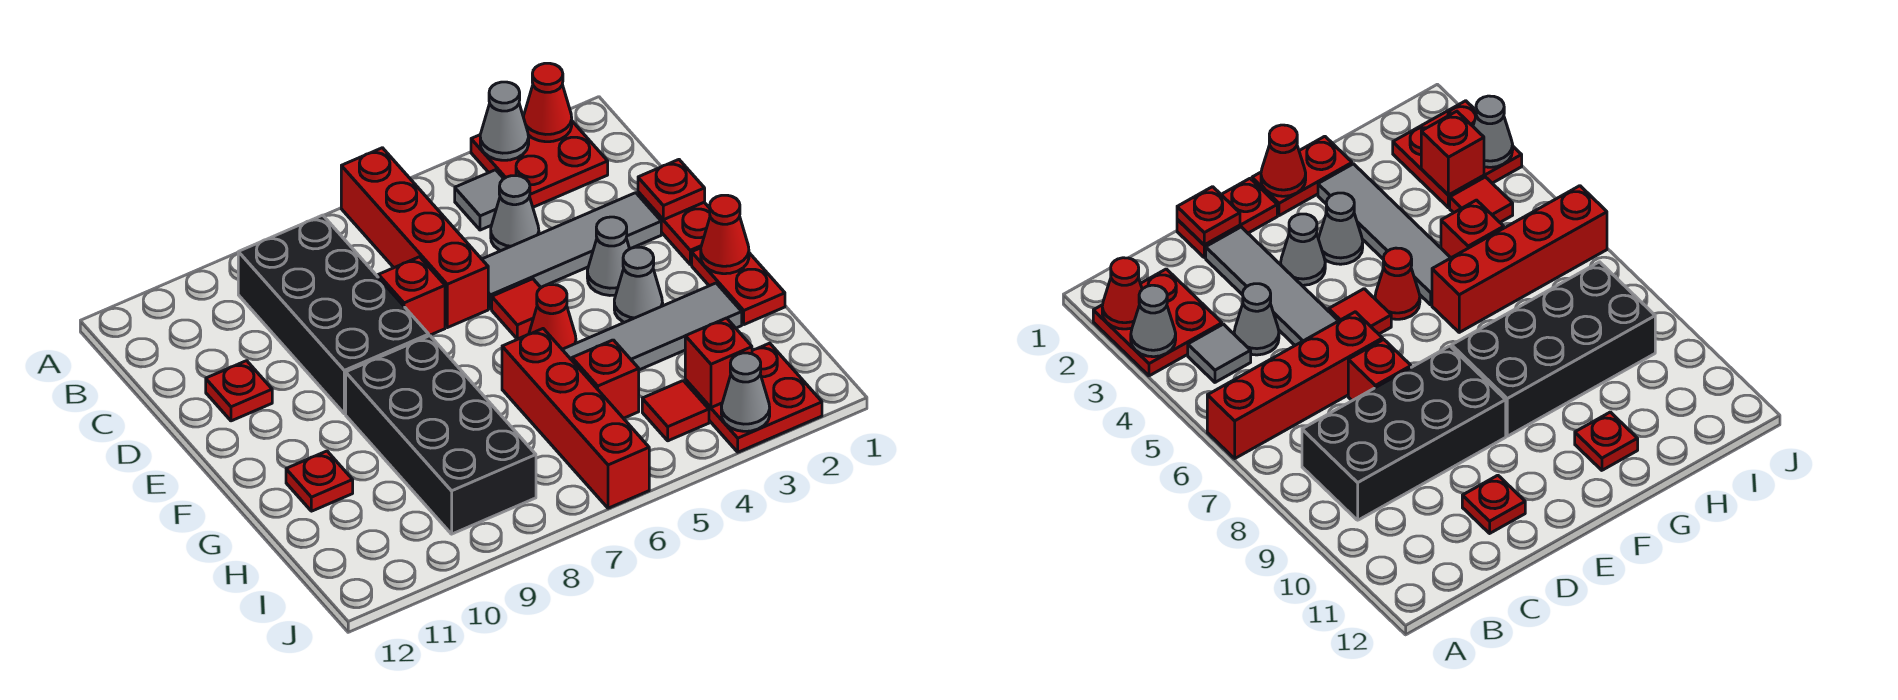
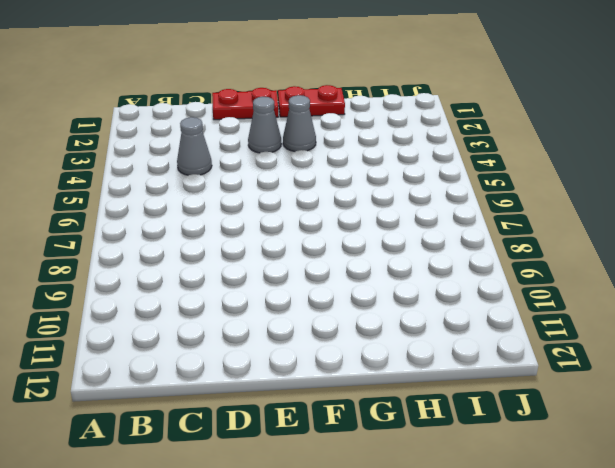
none -> red plate A2:B3 level 1
none -> red brick A6:D6 level 1
none -> grey tile B4 level 1

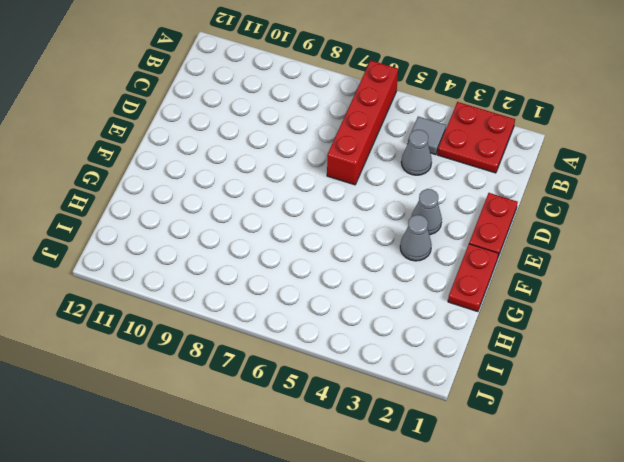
none -> black brick B8:E9 level 1
none -> grey tile D2:D5 level 1
none -> red brick D7 level 1

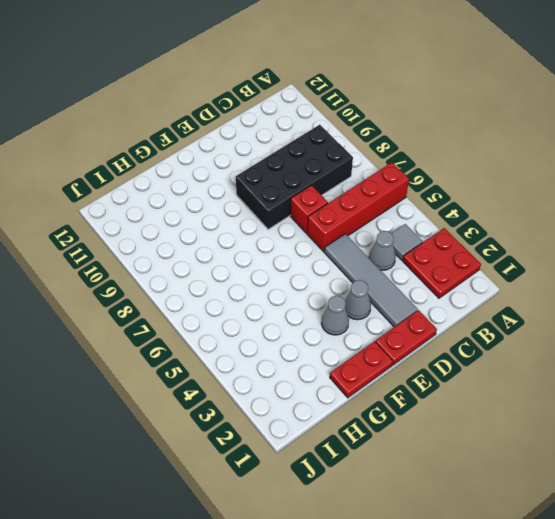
none -> red plate D11 level 1
none -> red tile E5 level 1
none -> red cone F5 level 1

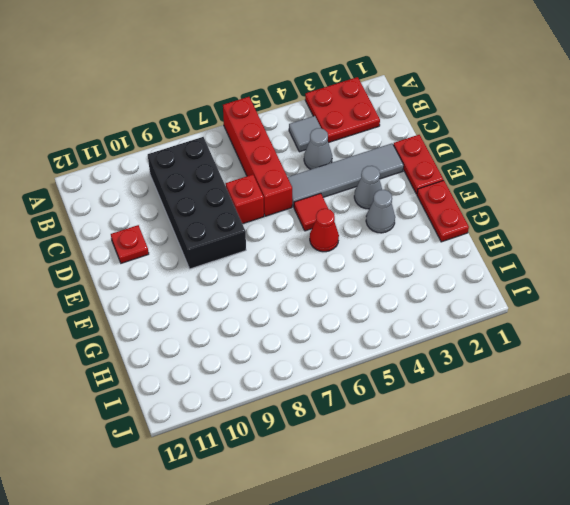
none -> black brick F8:I9 level 1
none -> grey tile G2:G5 level 1
none -> red brick G6:J6 level 1

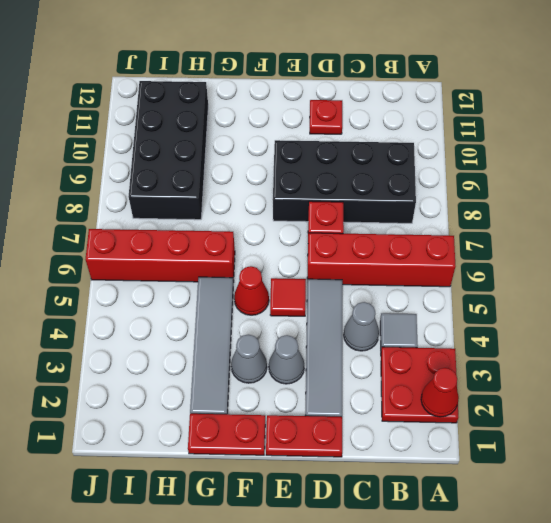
black brick H8:I11 level 1 -> black brick F8:I9 level 1
none -> red plate G11 level 1
none -> red brick H5 level 1
none -> red plate I2:J3 level 1

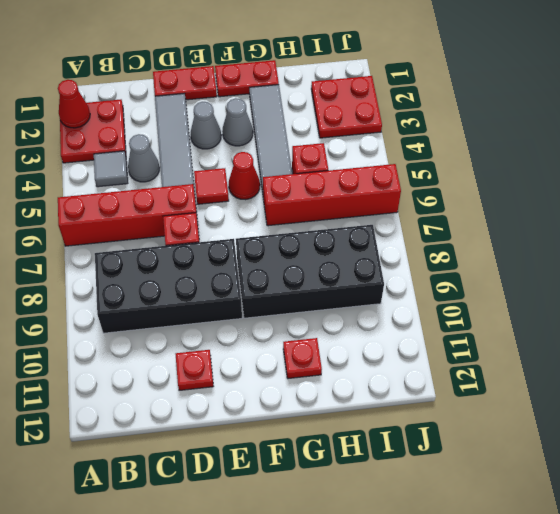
none -> red tile I4 level 1
none -> grey cone A3 level 2
none -> red plate D1 level 2

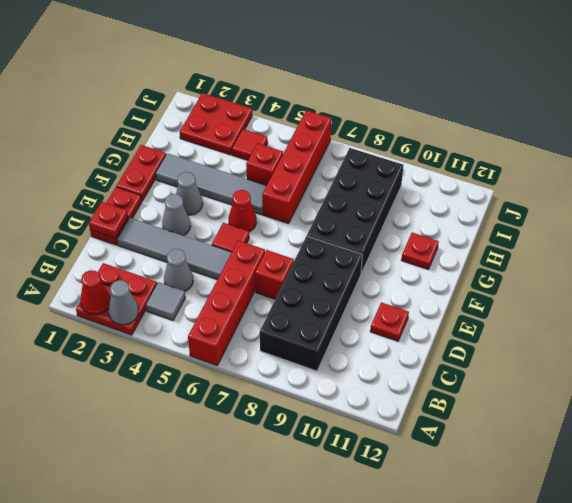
none -> red cone F1 level 2
none -> red brick I3 level 2
none -> grey cone J3 level 2

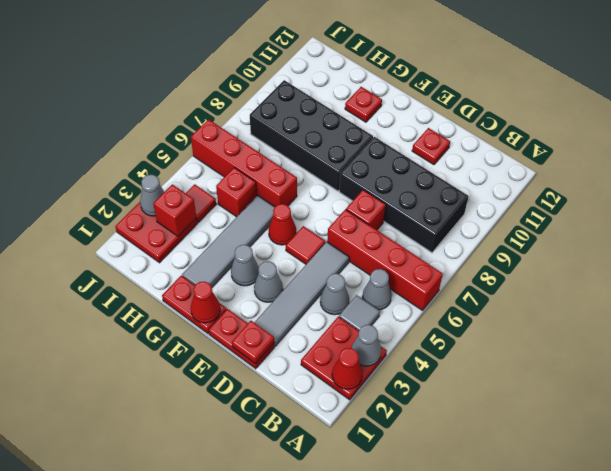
grey cone B5 level 1 -> none

